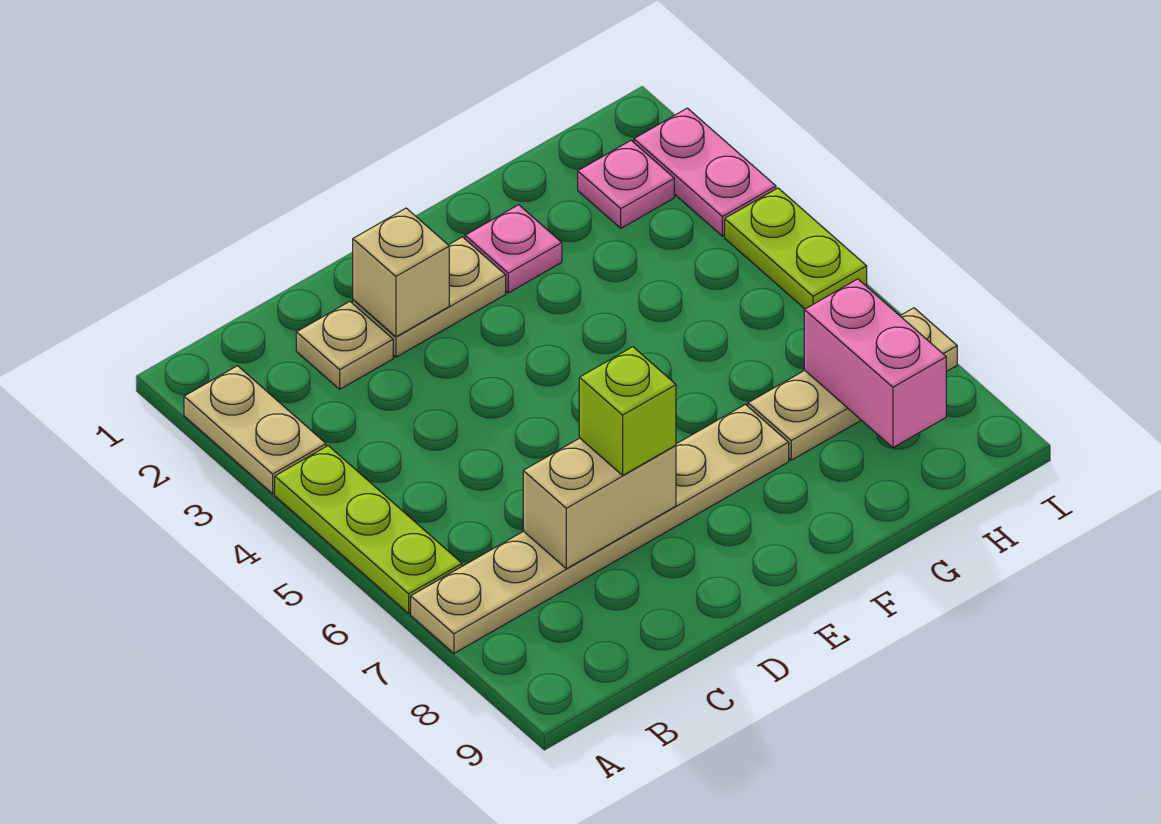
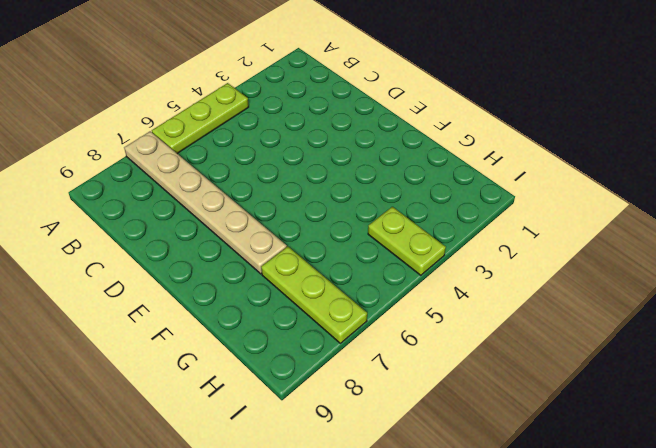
lime plate G7:I7 level 1 -> tan plate G7:I7 level 1
lime plate H4:I4 level 1 -> lime plate I4:I5 level 1
none -> tan plate A2:A3 level 1
none -> tan plate C2 level 1
none -> tan plate D2:E2 level 1

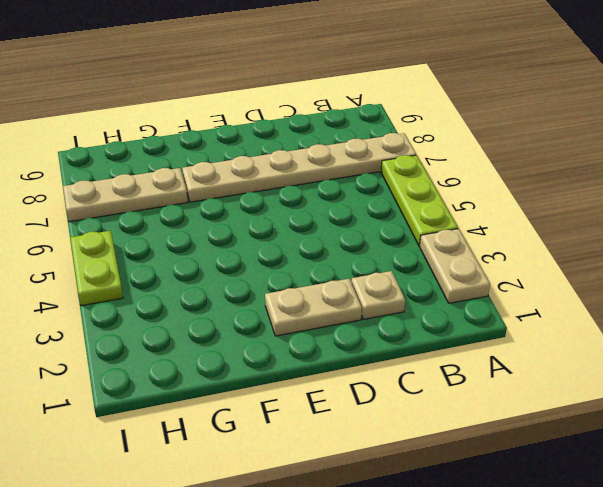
none -> pink plate F2 level 1
none -> pink plate H2 level 1
none -> pink plate I2:I3 level 1

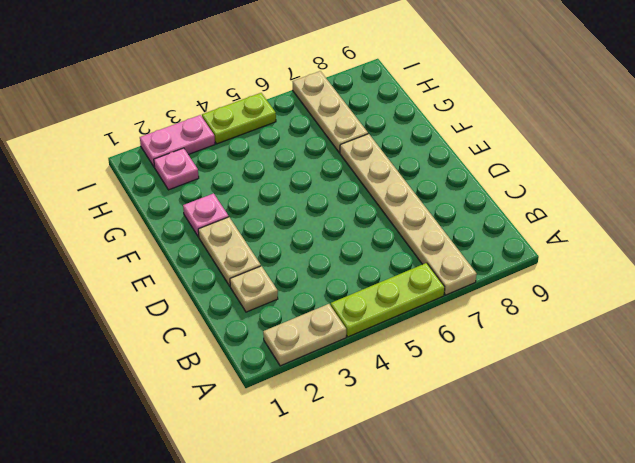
none -> tan brick C7:D7 level 2
none -> tan brick D2 level 2
none -> pink brick H7:H8 level 2

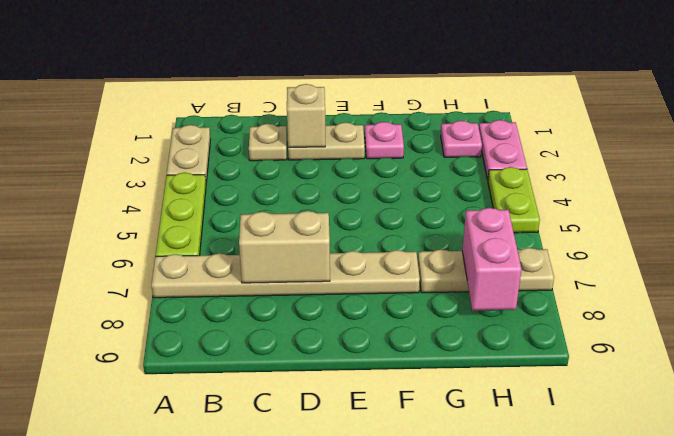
none -> lime brick D7 level 3

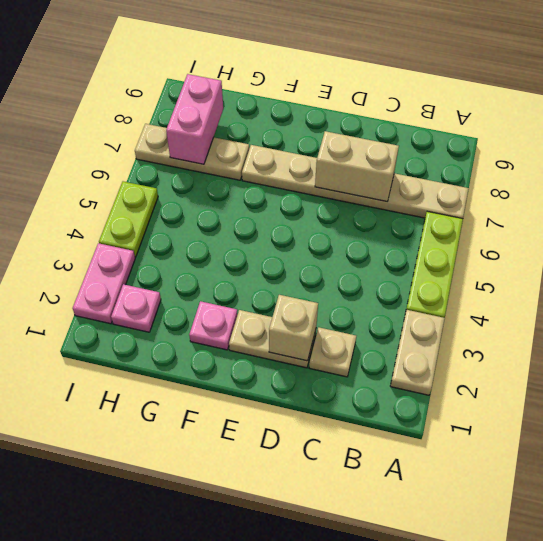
none -> lime brick D7 level 3

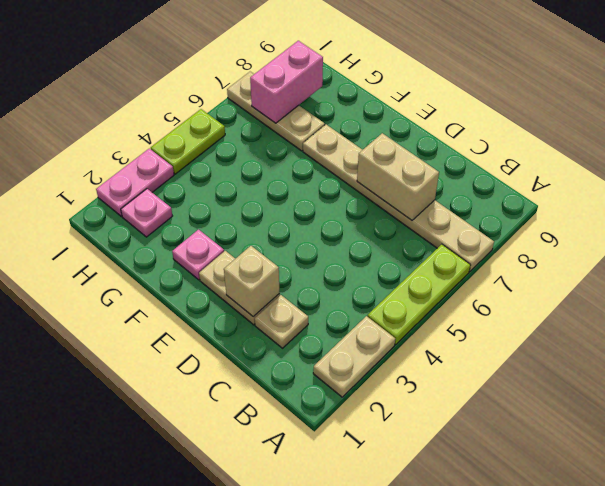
none -> lime brick D7 level 3

